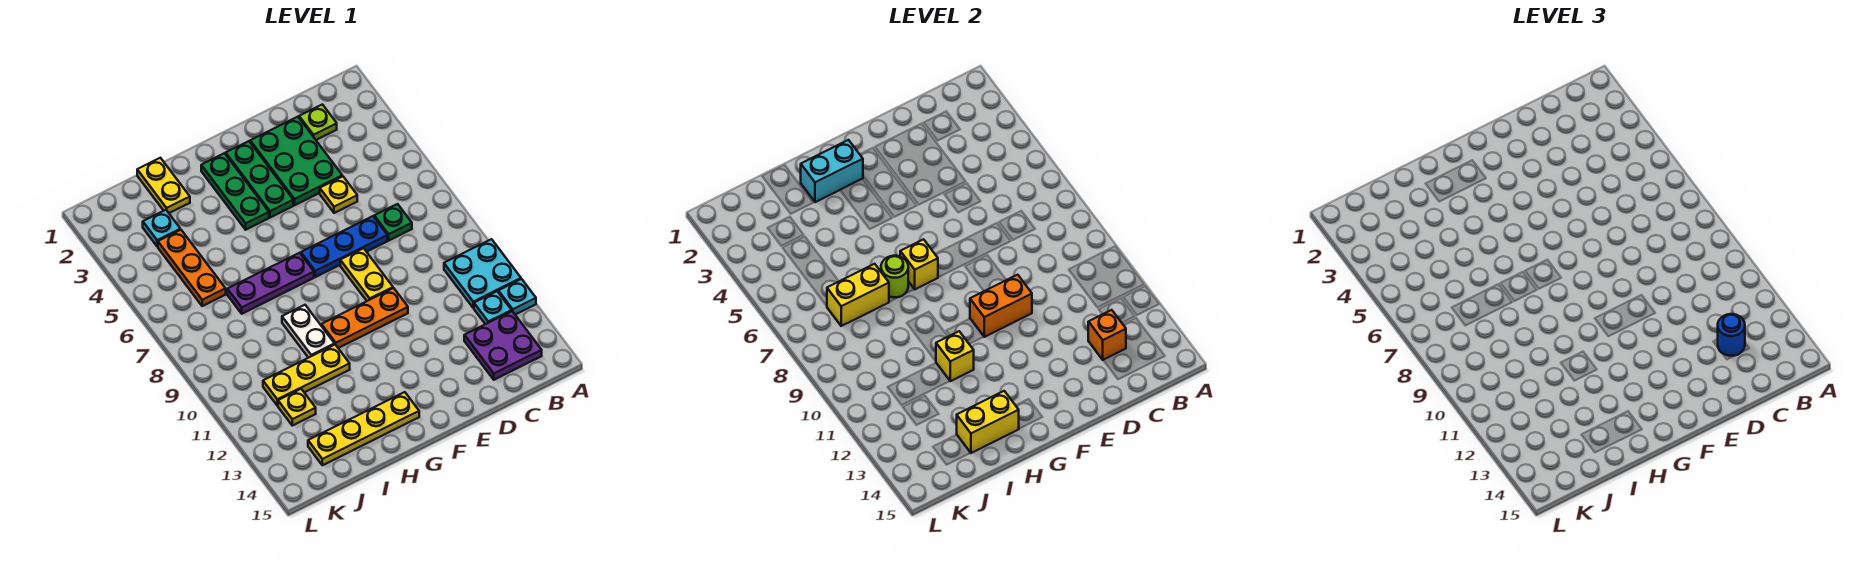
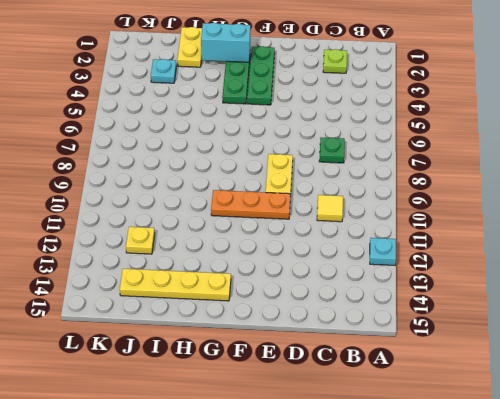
yellow tile C10 level 1 -> none
none -> cyan plate A10:B11 level 1
none -> cyan plate B12 level 1
none -> purple plate B13:C14 level 1
none -> green plate D2:E4 level 1

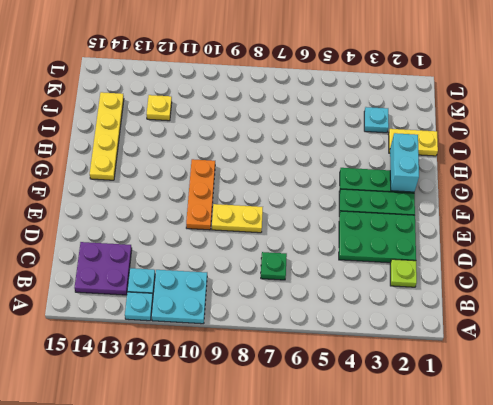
none -> yellow plate D5 level 1
none -> blue plate D7:F7 level 1
none -> purple plate G7:I7 level 1
none -> white plate H9:H10 level 1

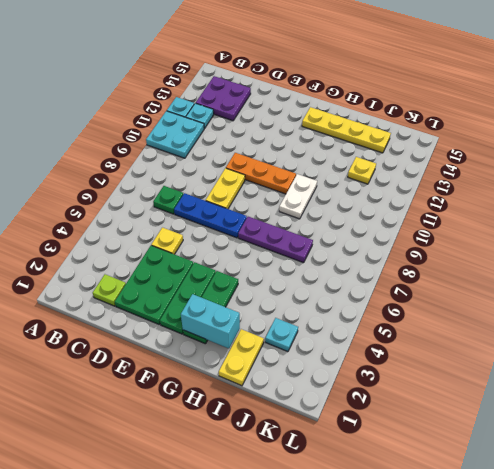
none -> yellow plate H11:J11 level 1
none -> orange plate J4:J6 level 1
none -> orange brick C13 level 2
none -> orange brick E10:F10 level 2

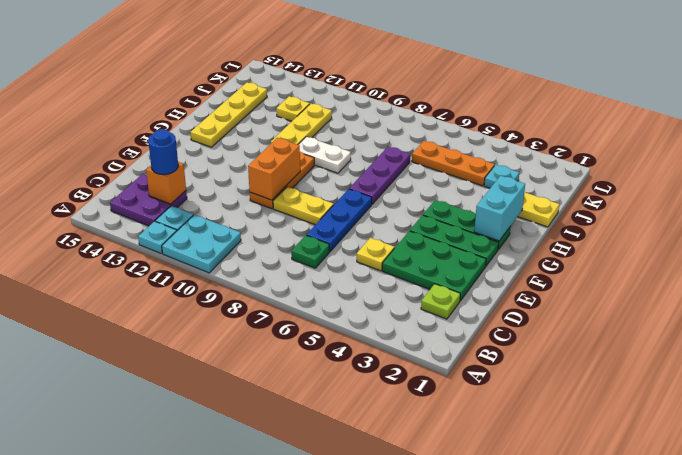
none -> yellow brick G7 level 2
none -> lime round brick H7 level 2
none -> yellow brick H11 level 2
none -> yellow brick H14:I14 level 2

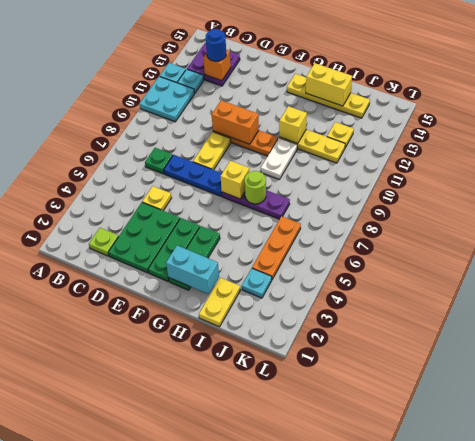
none -> yellow brick I7:J7 level 2

